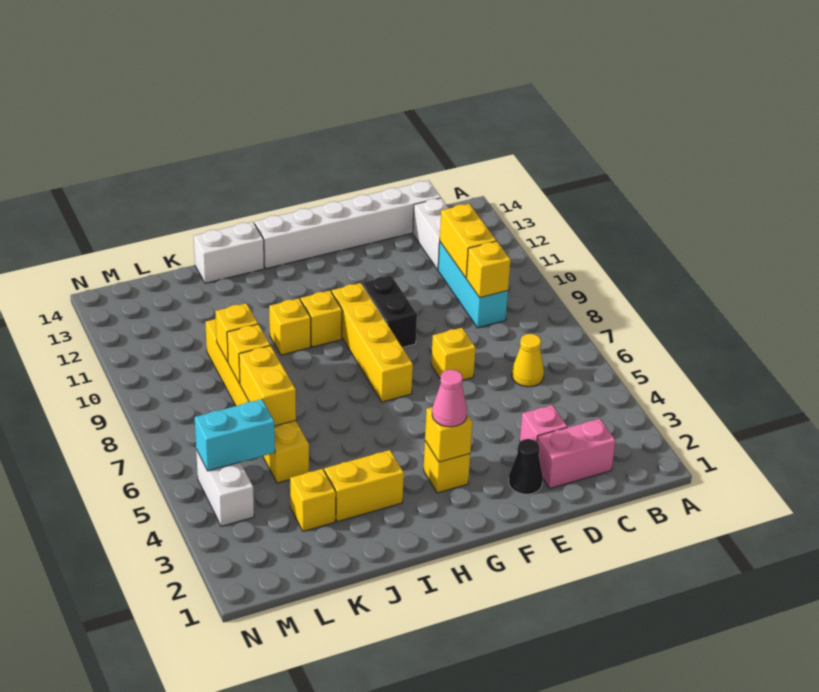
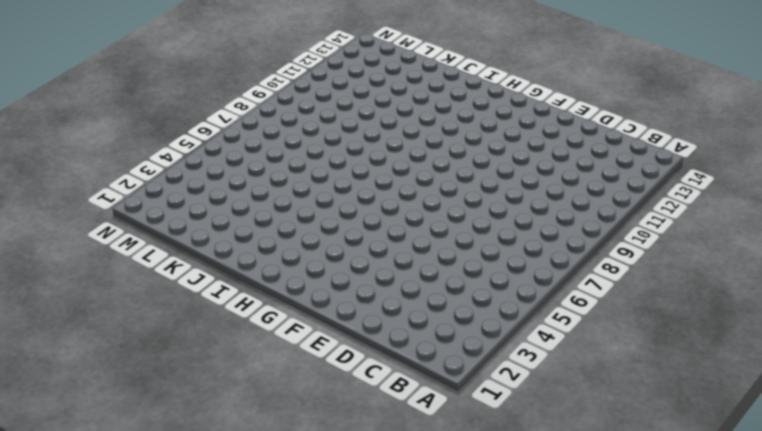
none -> pink brick C2:D2 level 1
none -> yellow cone C6 level 1
none -> cyan brick C9:C11 level 1

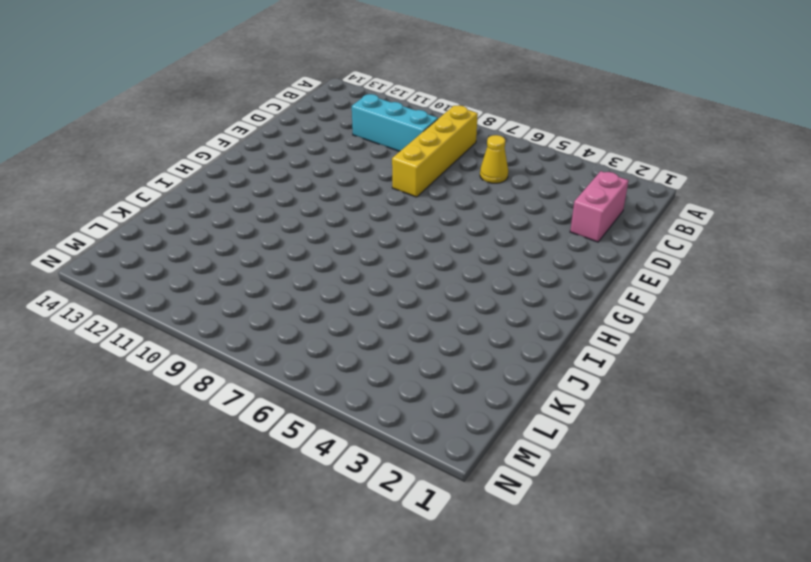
yellow brick B8:E8 level 1 -> yellow brick G7:G10 level 1
none -> white brick C12:C13 level 1
none -> white brick C14:H14 level 1
none -> pink brick D3 level 1

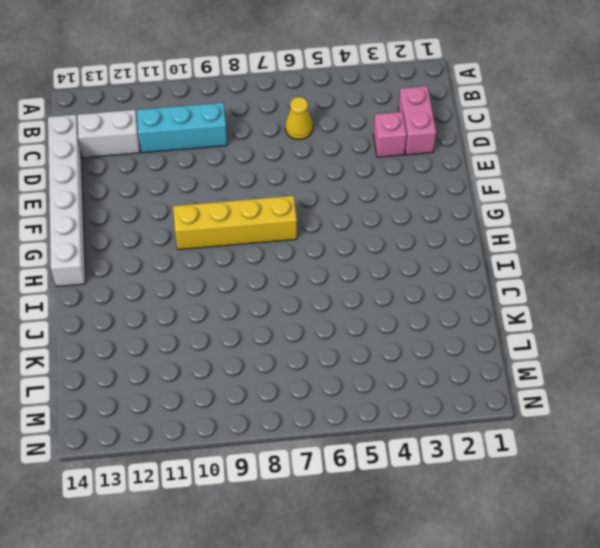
none -> black cone E2 level 1
none -> yellow brick E7 level 1
none -> black brick F9:F10 level 1

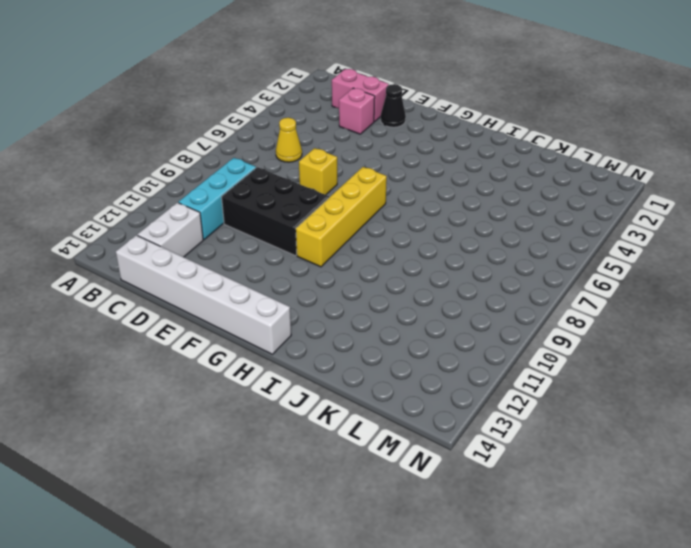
black brick D9:F10 level 1 -> black brick F9:F10 level 1
none -> yellow brick G3 level 1
none -> yellow brick H10 level 1
none -> yellow brick I3:J3 level 1

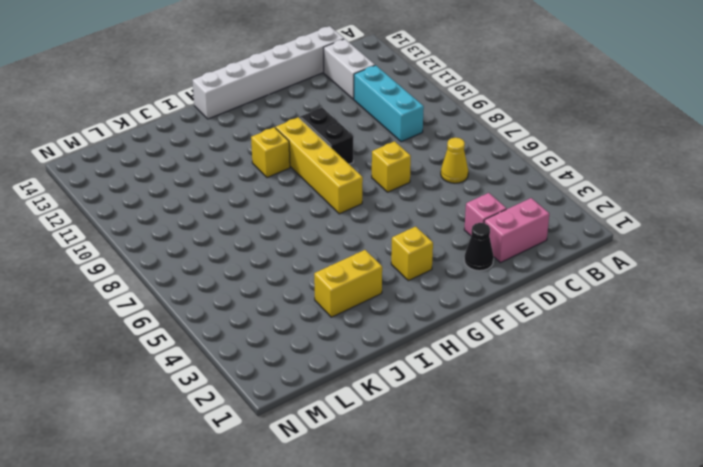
none -> yellow brick I10 level 1
none -> white brick I14:J14 level 1
none -> yellow brick K3 level 1

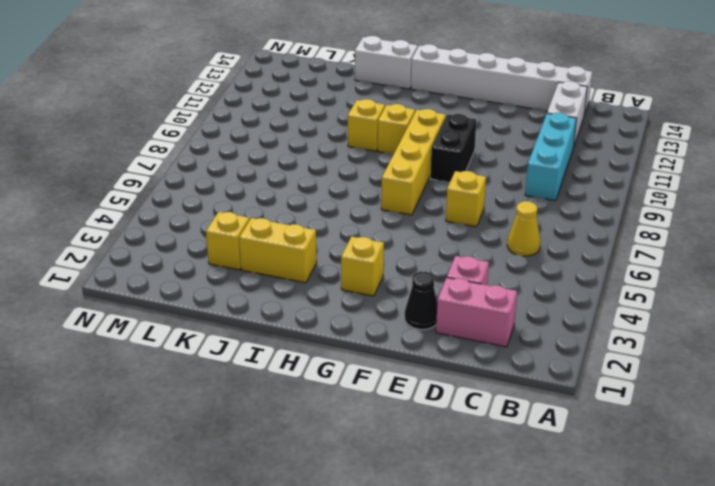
none -> yellow brick K5:K10 level 1
none -> white brick M4:M5 level 1
none -> yellow brick C9 level 2

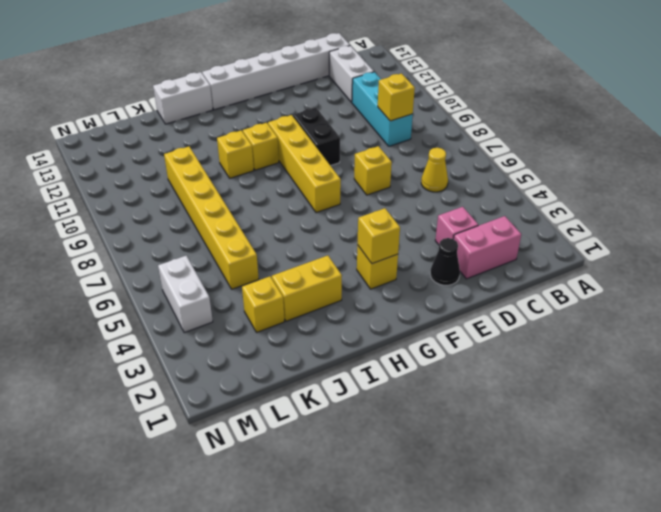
none -> yellow brick C10:C11 level 2
none -> yellow brick K6:K7 level 2
none -> yellow brick K8 level 2

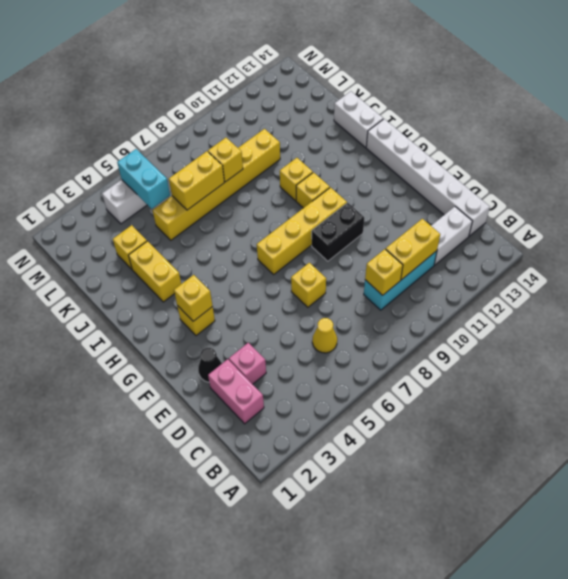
none -> yellow brick K9 level 2
none -> pink cone G3 level 3

